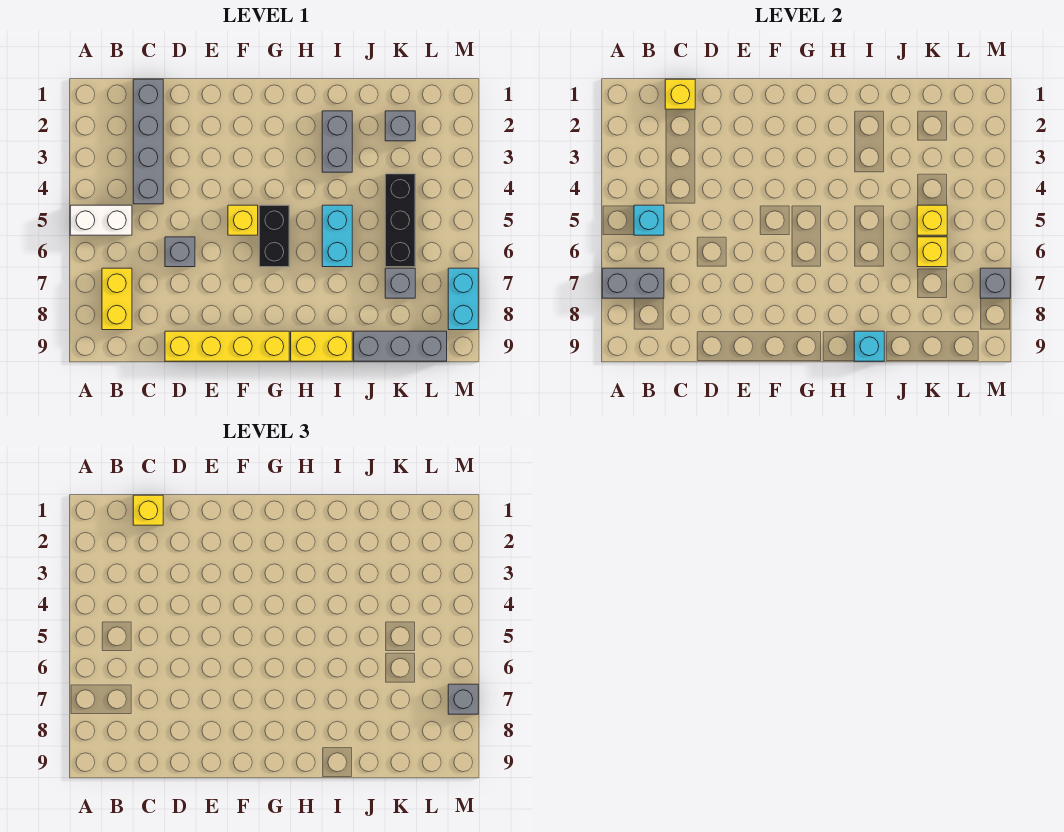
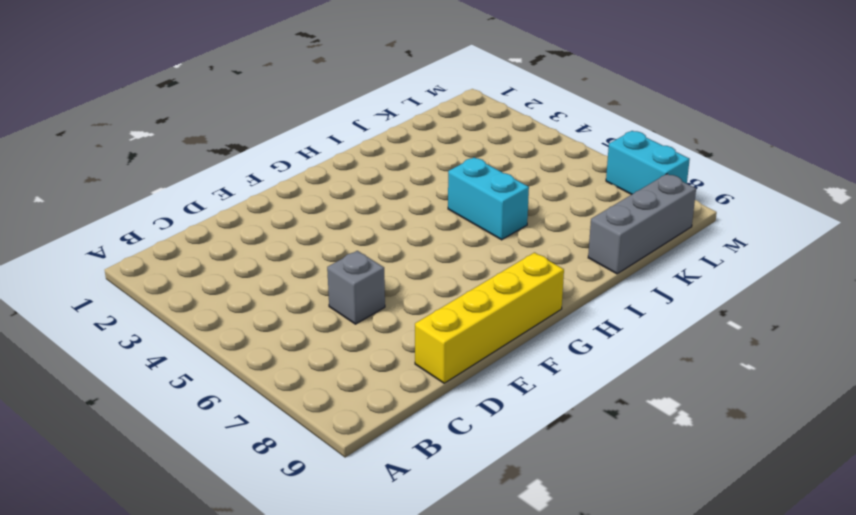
none -> white brick A5:B5 level 1
none -> yellow brick B7:B8 level 1
none -> grey brick C1:C4 level 1

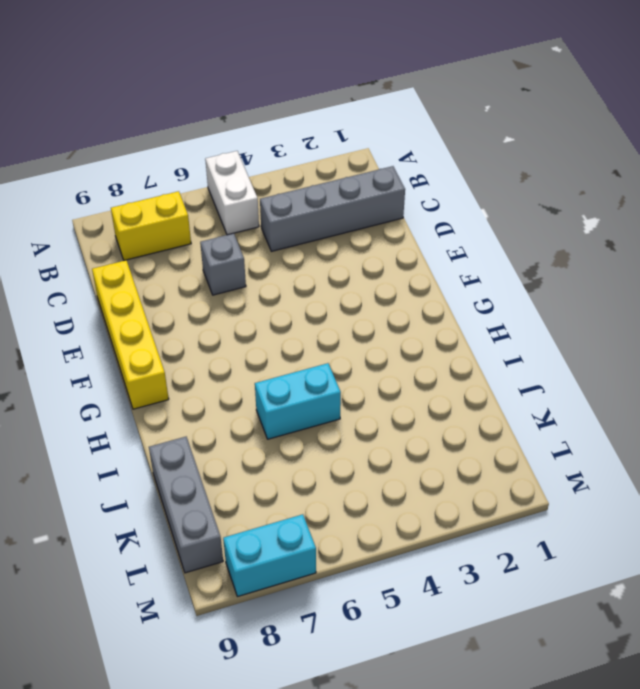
none -> yellow brick F5 level 1
none -> black brick G5:G6 level 1
none -> yellow brick H9:I9 level 1

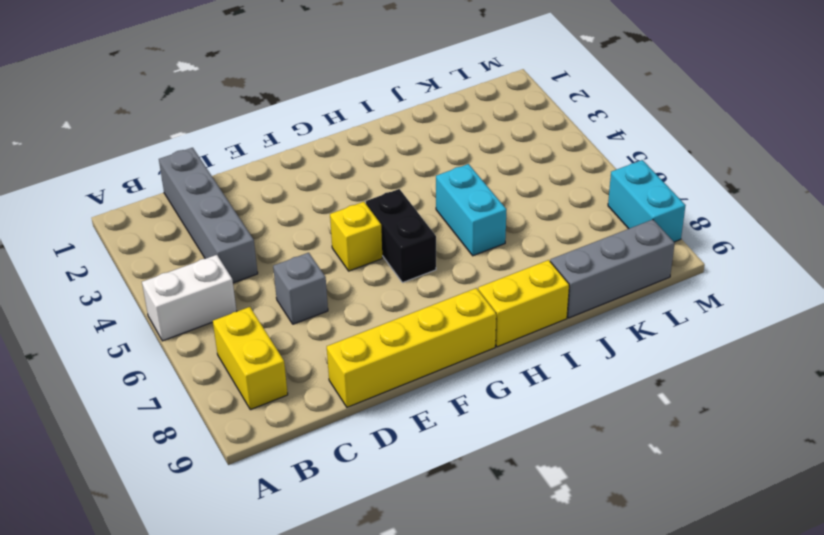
none -> grey brick I2:I3 level 1
none -> grey brick K2 level 1
none -> black brick K4:K6 level 1

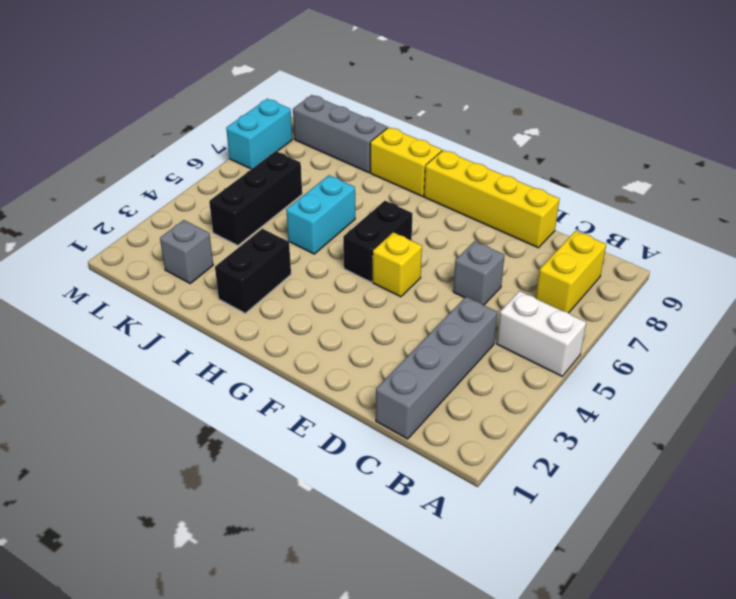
black brick I2:I3 level 1 -> grey brick I2:I3 level 1
none -> grey brick K7 level 1
none -> grey brick A7:B7 level 2
none -> cyan brick B5 level 2

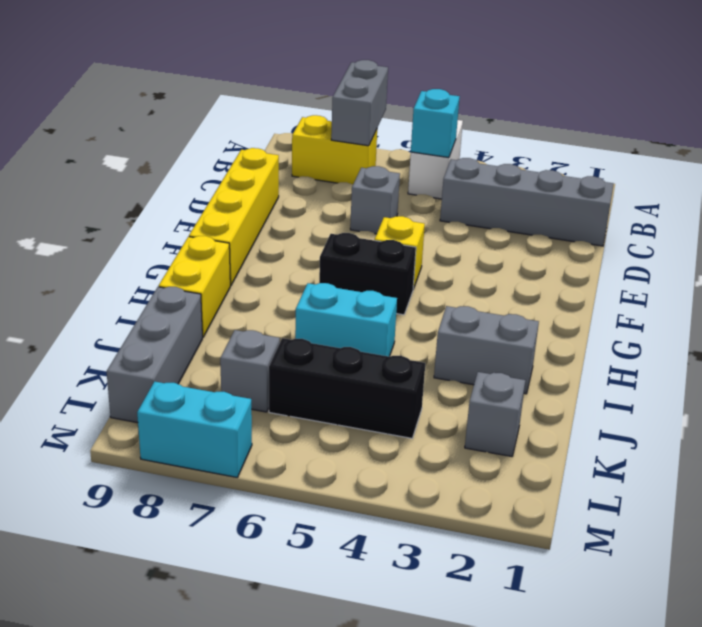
none -> yellow brick C1 level 2
none -> cyan brick I9 level 2
none -> yellow brick K5 level 2

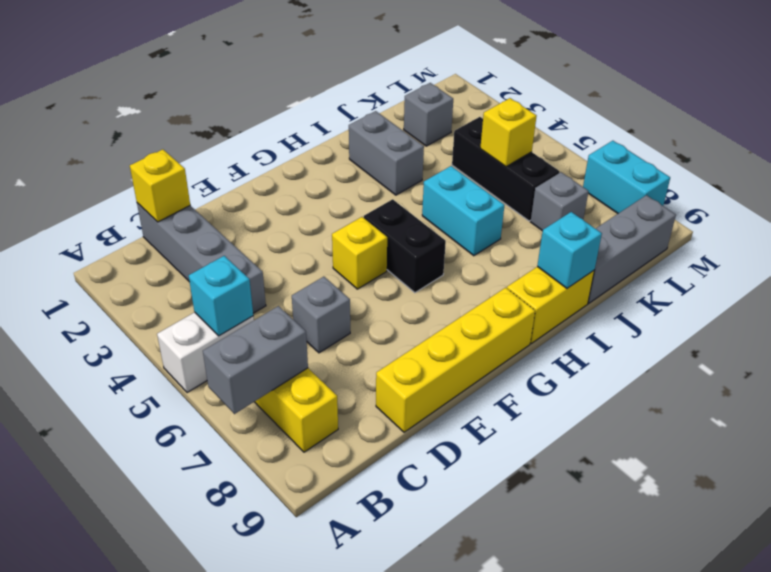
none -> yellow brick K6 level 2
none -> grey brick M7 level 2
none -> yellow brick C1 level 3

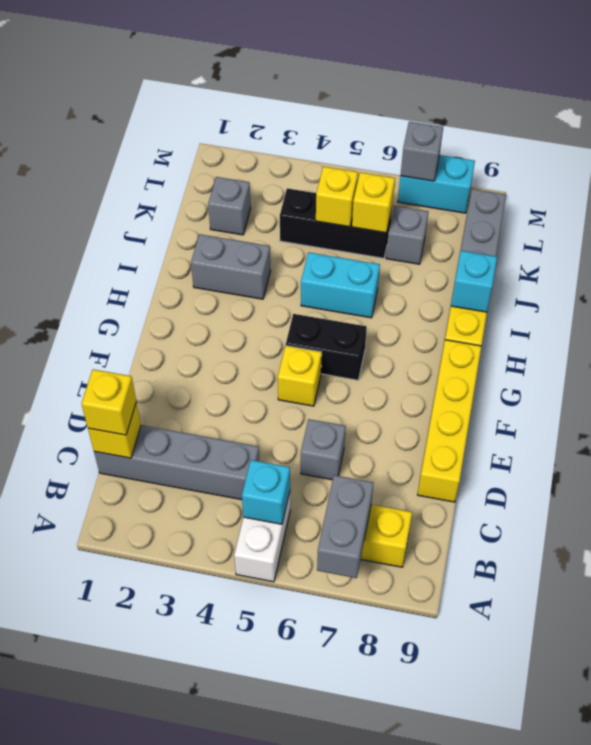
none -> grey brick M7 level 3

